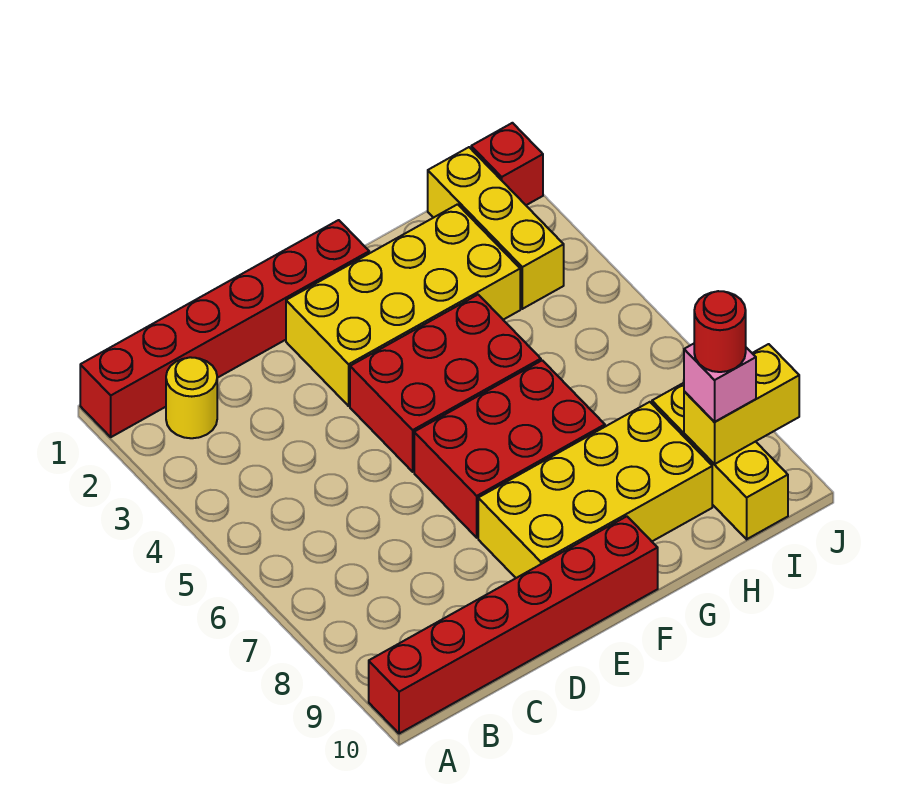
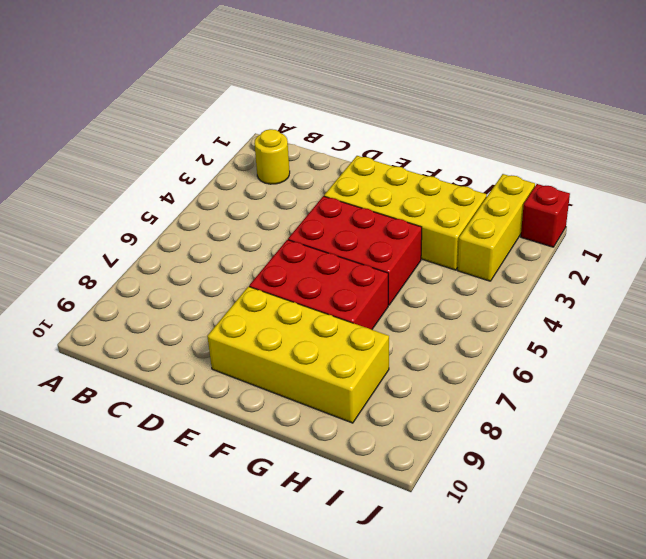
none -> red brick A1:F1 level 1
none -> red brick A10:F10 level 1
none -> yellow brick I8:I10 level 1

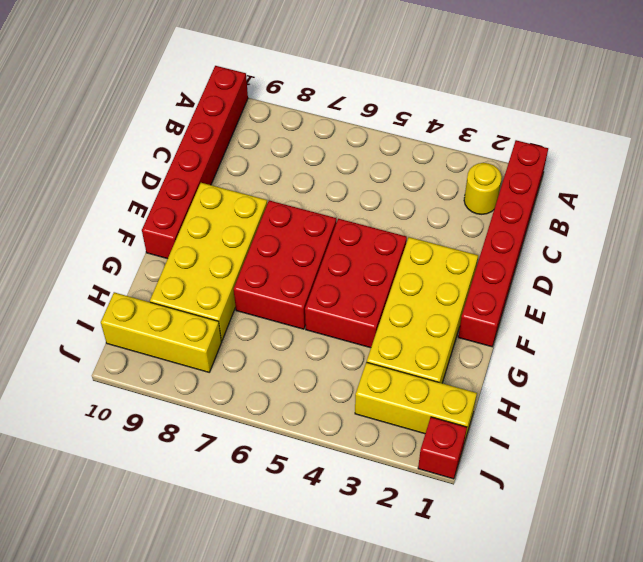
none -> yellow brick I9:J9 level 2
none -> pink brick I9 level 3
none -> red round brick I9 level 4

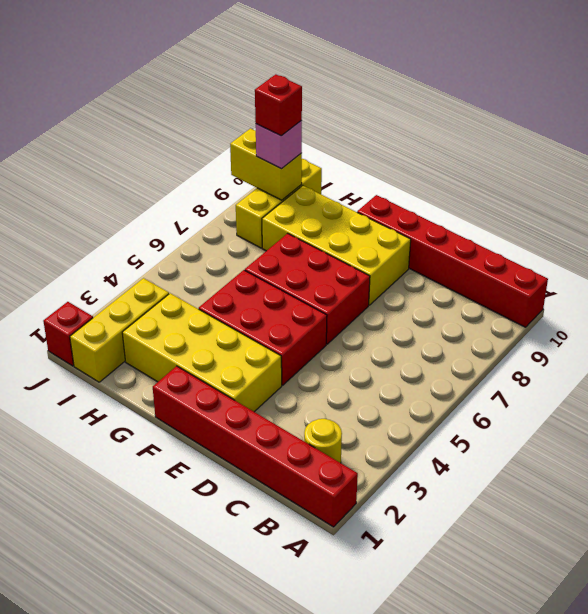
red brick I9 level 4 -> red round brick I9 level 4

